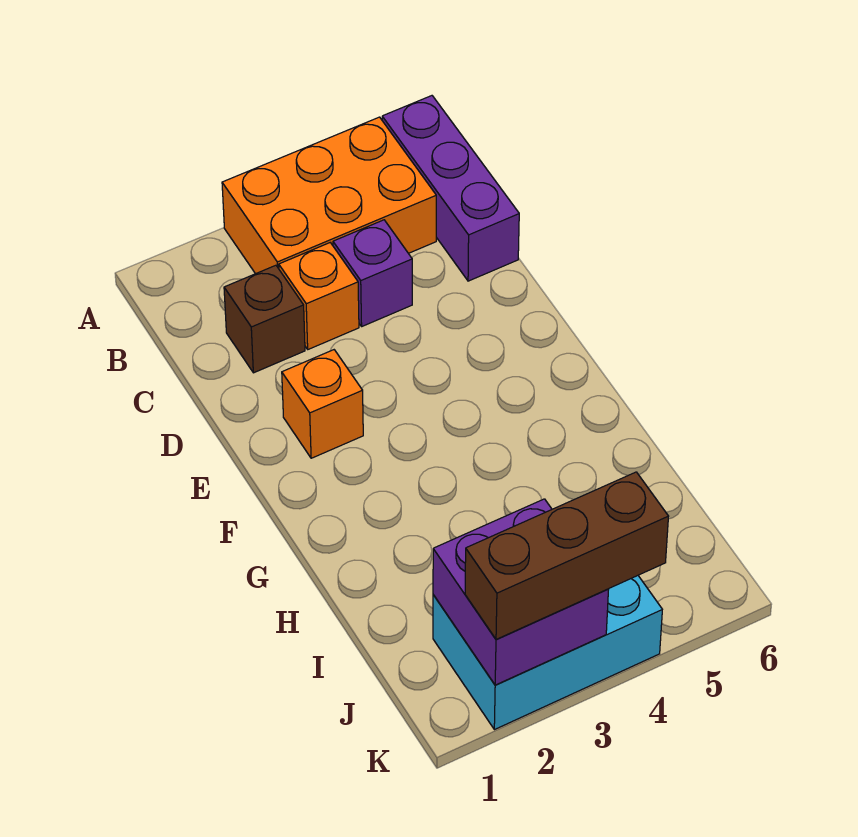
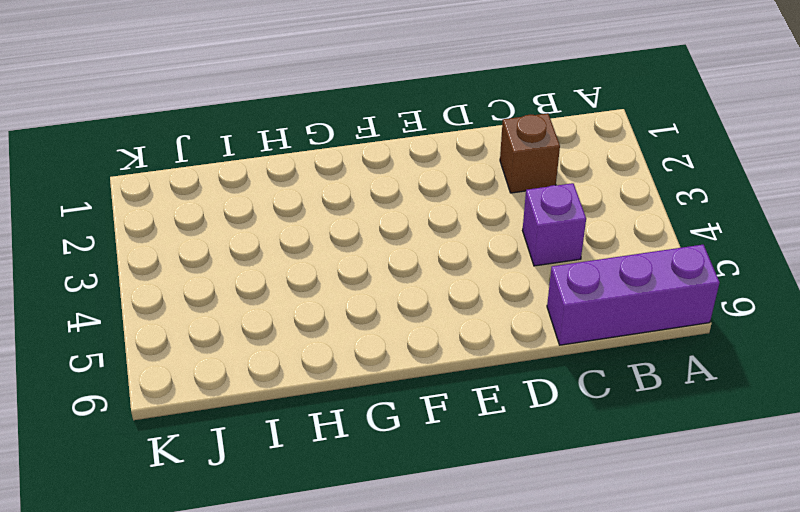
none -> orange brick A3:B5 level 1
none -> orange brick C3 level 1

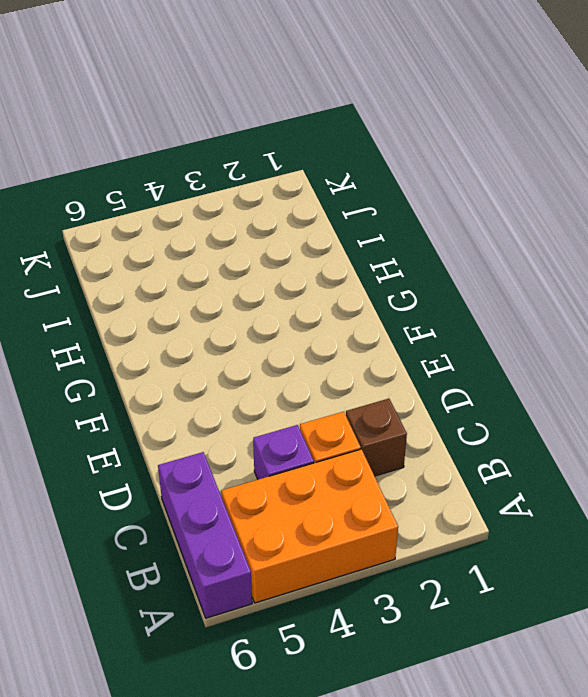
none -> orange brick E2 level 1
none -> cyan brick J2:K4 level 1

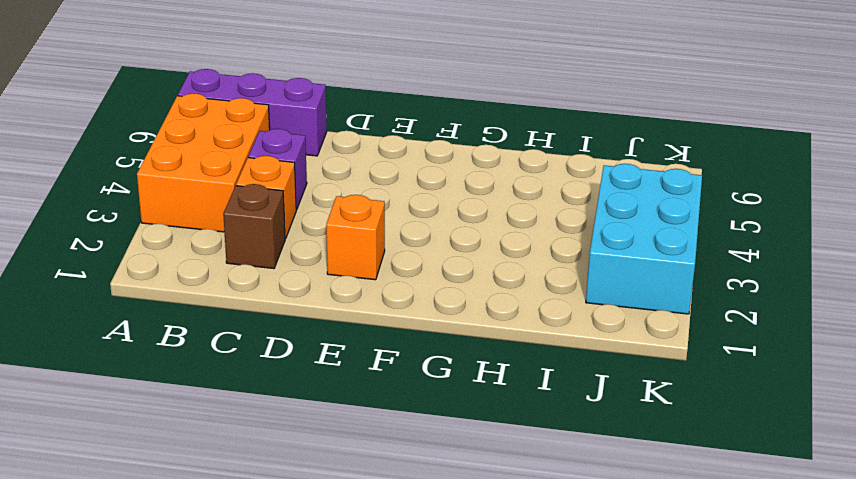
none -> purple brick J2:K3 level 2
none -> brown brick K2:K4 level 3

